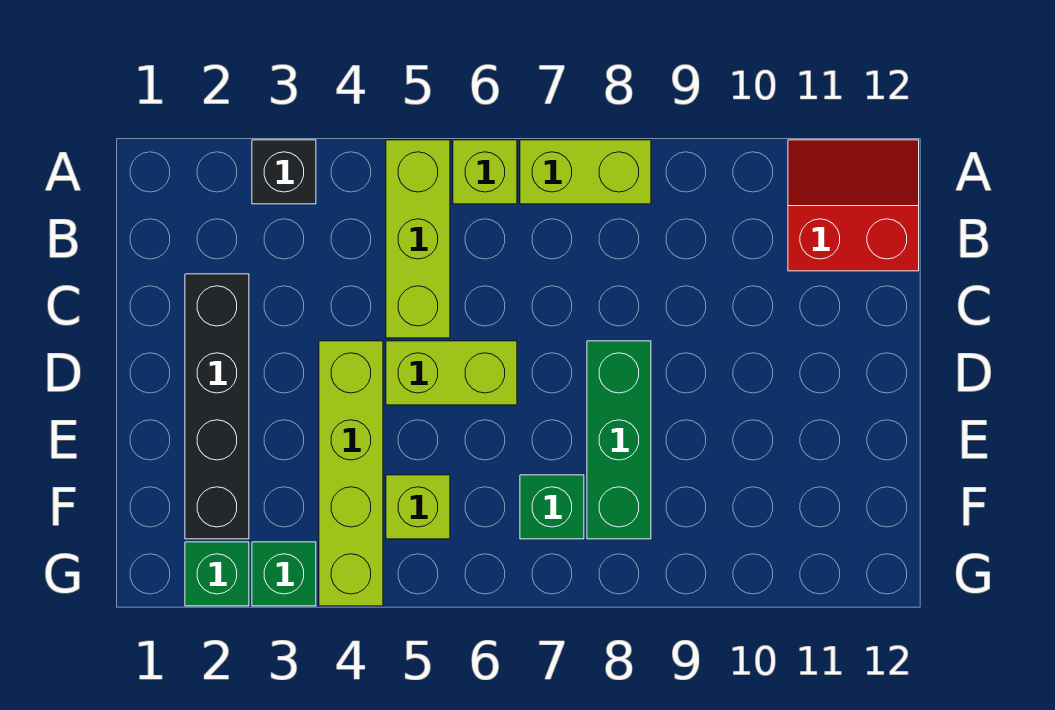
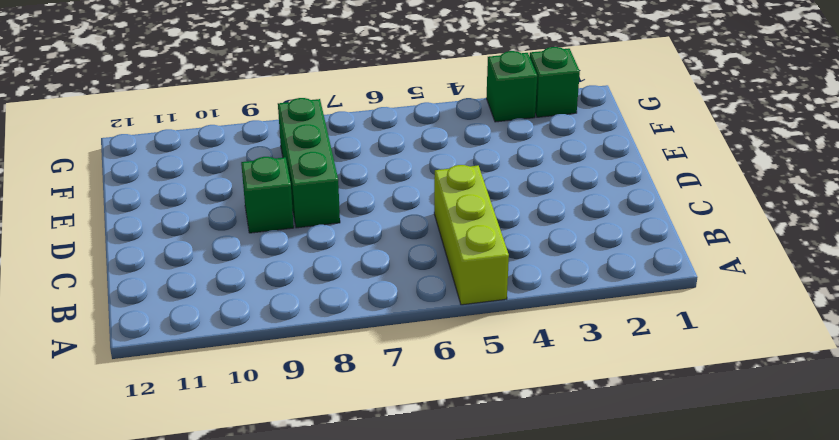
green brick D9 level 1 -> green brick F7 level 1
none -> black brick A3 level 1
none -> lime brick A6 level 1
none -> lime brick A7:A8 level 1

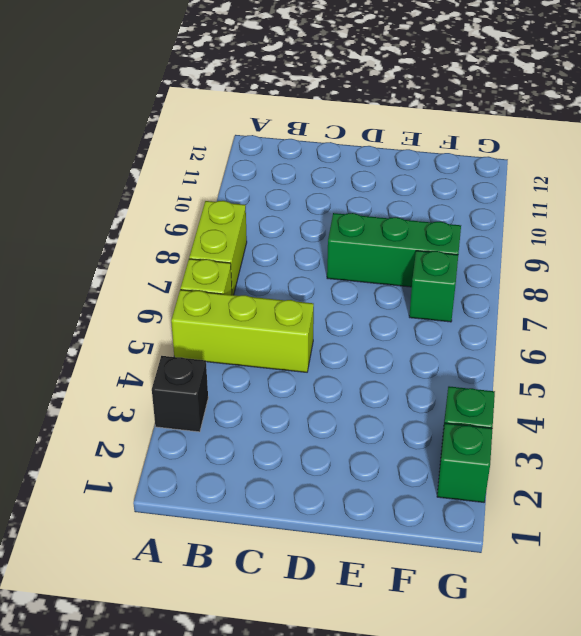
none -> red slope A11:B12 level 1 top B
none -> black brick C2:F2 level 1
none -> lime brick D4:G4 level 1

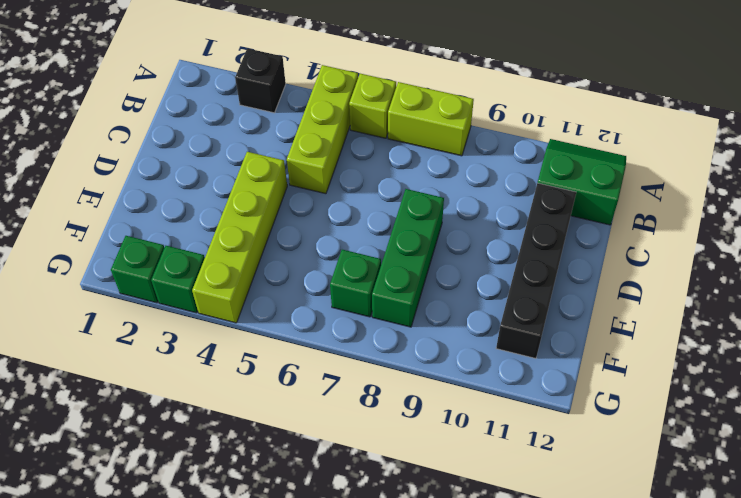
green slope A11:B12 level 1 top B -> red slope A11:B12 level 1 top B
black brick C11:F11 level 1 -> black brick C2:F2 level 1
none -> lime brick D5:D6 level 1
none -> lime brick F5 level 1

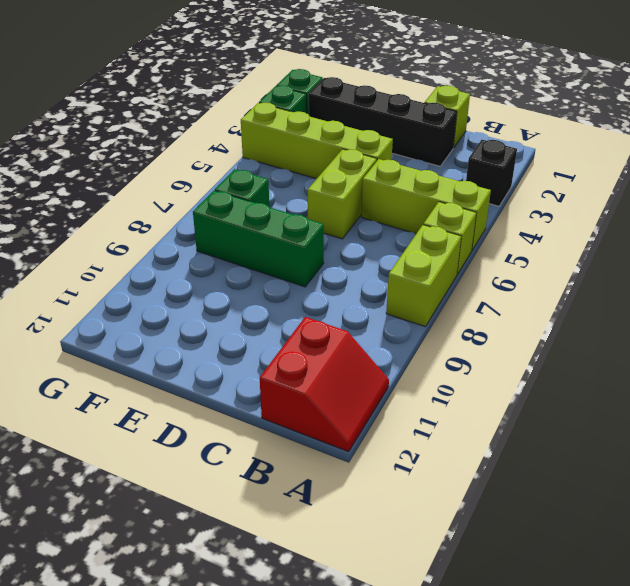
lime brick C1 level 1 -> lime brick F5 level 1

